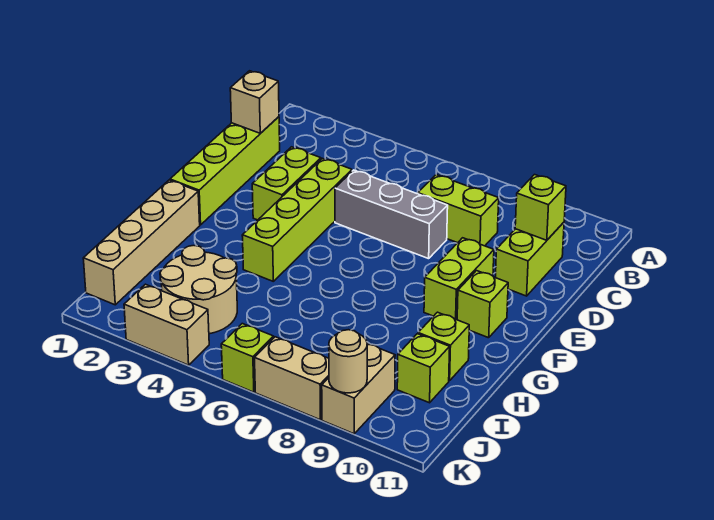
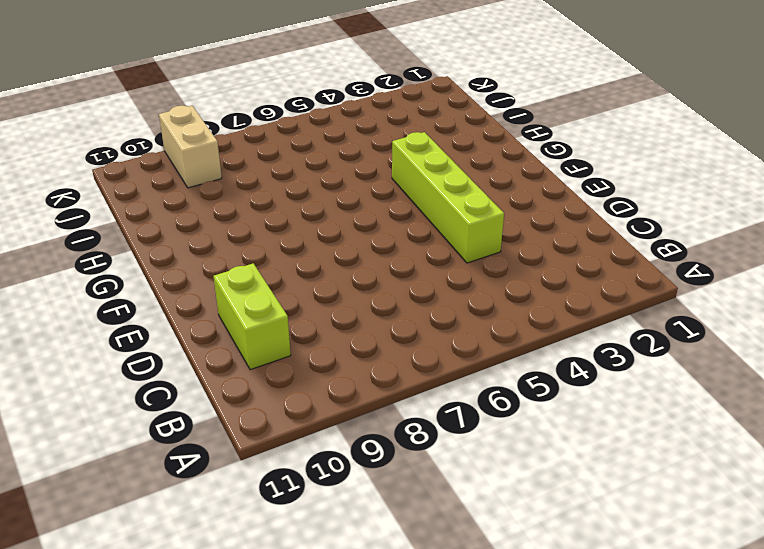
none -> lime brick C1:F1 level 1
none -> lime brick C7:C8 level 1
none -> lime brick D3:E3 level 1

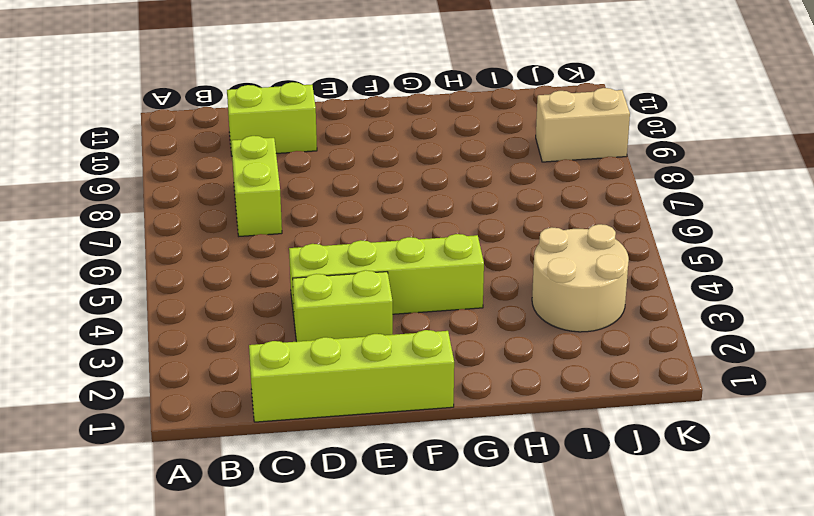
none -> grey brick D5:D7 level 1
none -> lime brick E9:F9 level 1
none -> lime brick F10 level 1

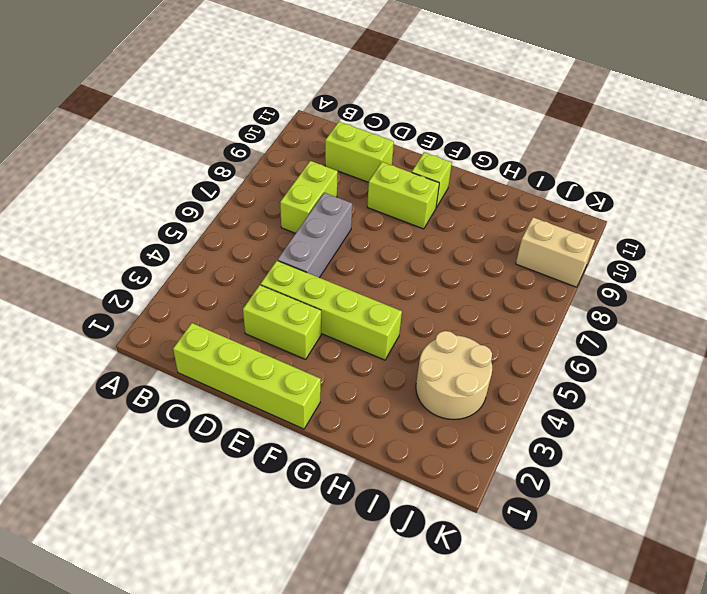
none -> tan brick G1:J1 level 1
none -> lime brick H10 level 1
none -> lime brick I10 level 1

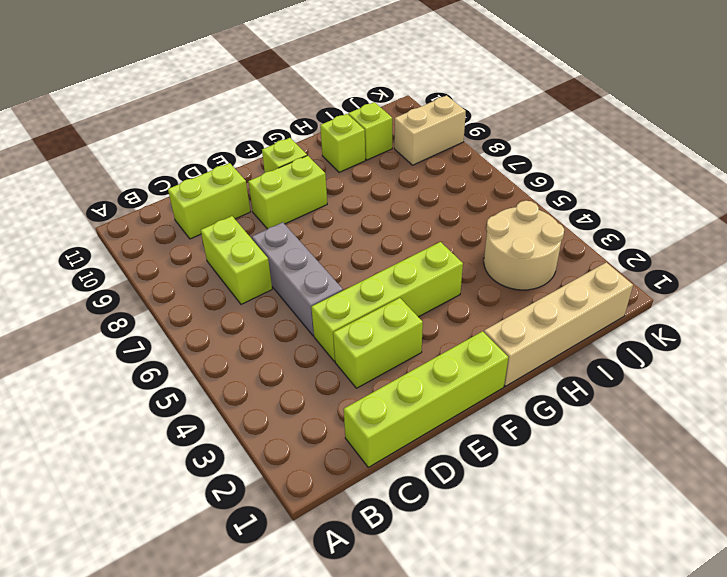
none -> tan brick K3:K4 level 1
none -> lime brick K6 level 1
none -> tan brick K7:K8 level 1

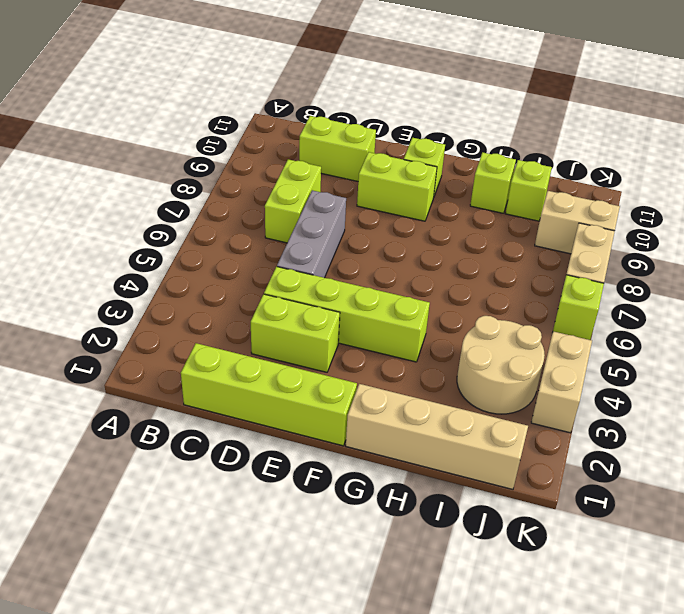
none -> tan brick C1 level 2
none -> lime brick C10 level 2
none -> tan round brick K9 level 2

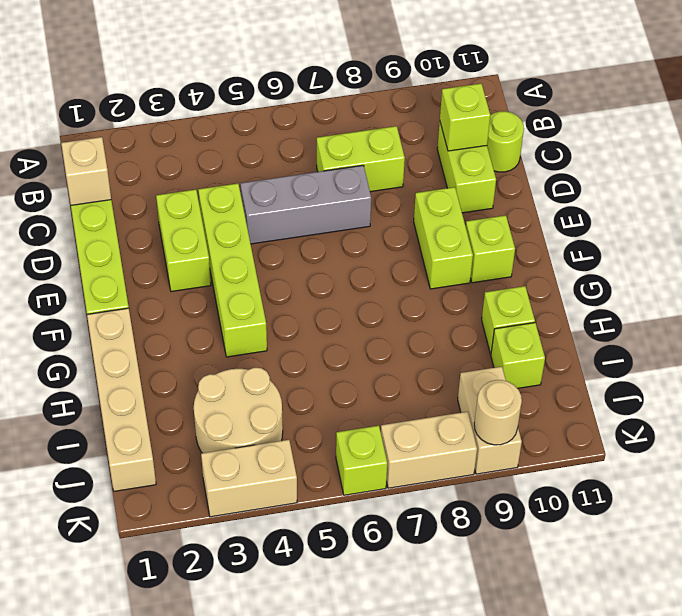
lime round brick C11 level 1 -> none

